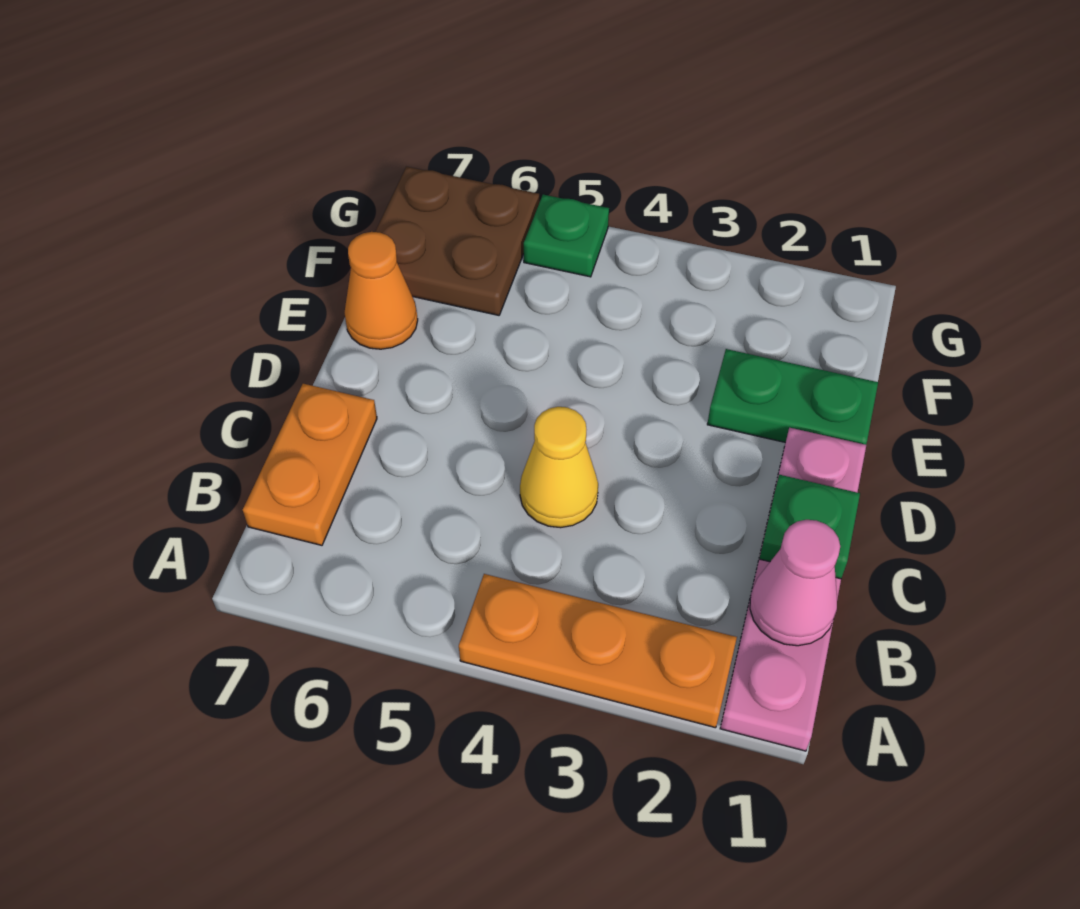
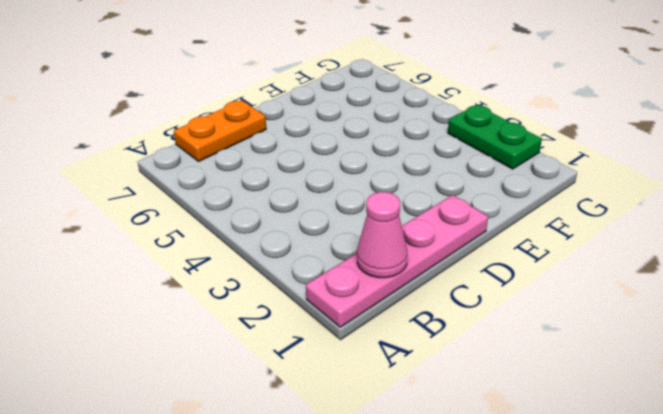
green plate G2:G3 level 1 -> green plate E1:E2 level 1
none -> orange plate A2:A4 level 1
none -> yellow cone C4 level 1

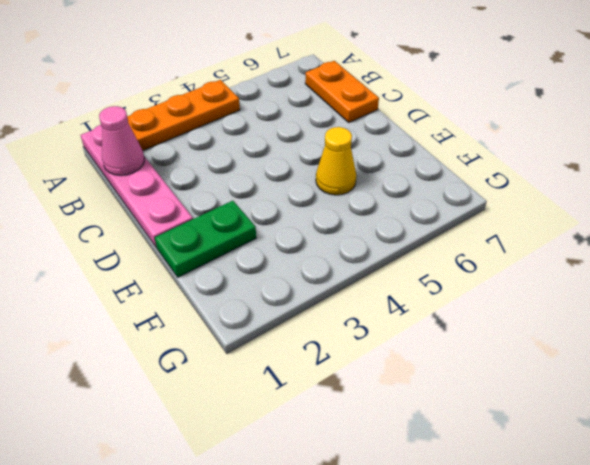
yellow cone E5 level 1 -> yellow cone C4 level 1
none -> orange cone E7 level 1
none -> brown plate F6:G7 level 1

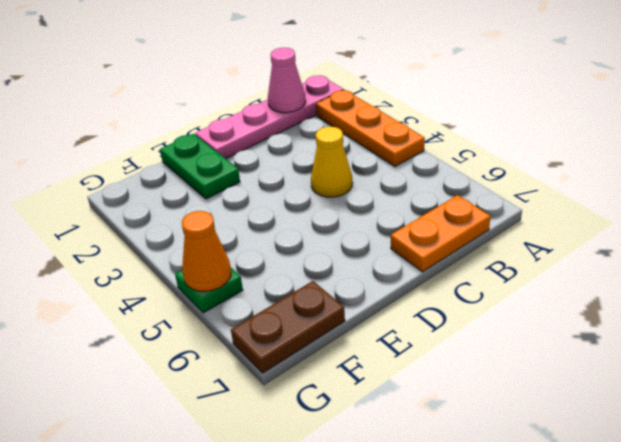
brown plate F7:G7 level 1 -> brown plate F6:G7 level 1
orange cone G5 level 2 -> orange cone E7 level 1
none -> green plate C1 level 2

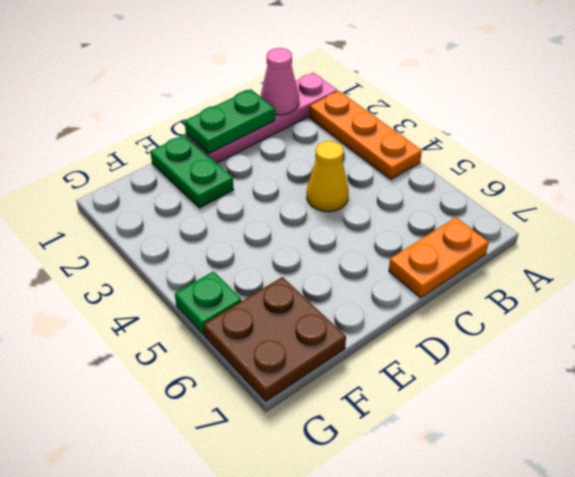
green plate C1:D1 level 2 -> green plate C1 level 2
none -> orange cone E7 level 1

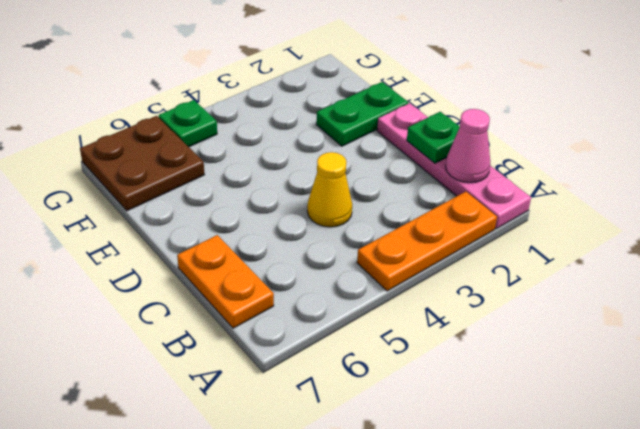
none -> orange cone E7 level 1

